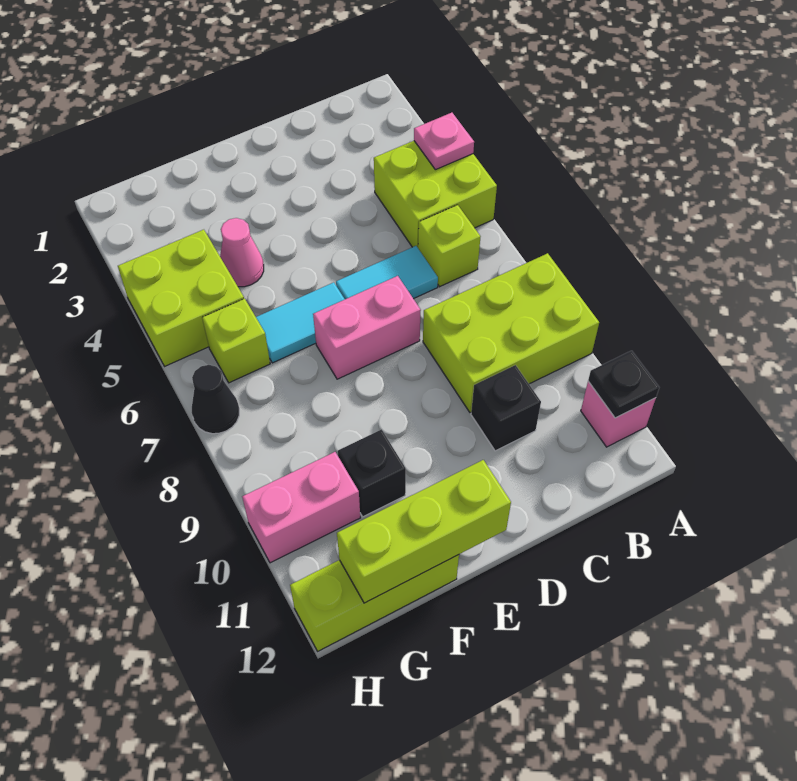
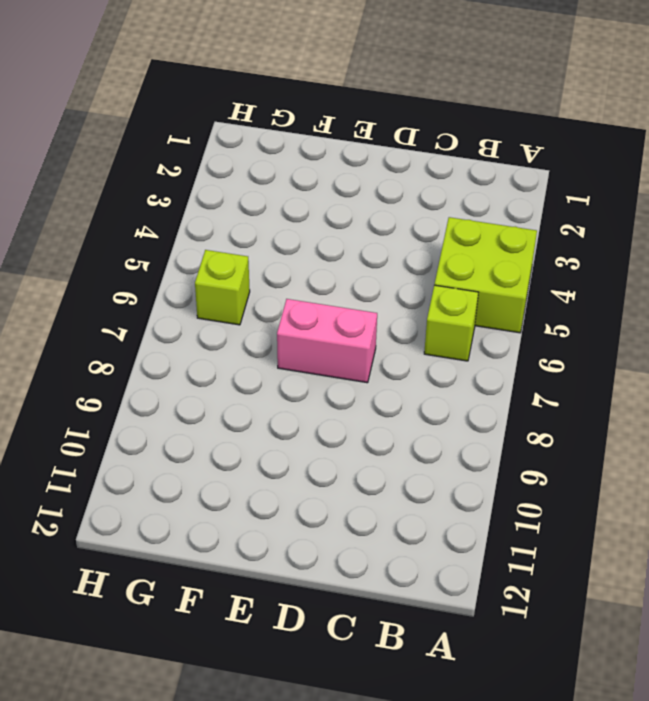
none -> lime brick A8:C9 level 1
none -> pink brick A11 level 1
none -> cyan tile C6:D6 level 1

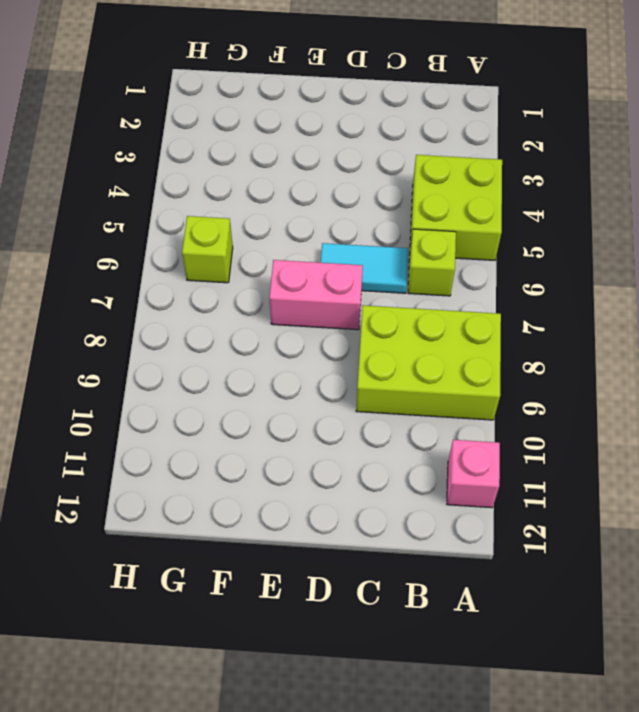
none -> black brick C10 level 1
none -> cyan tile E6:F6 level 1
none -> pink cone F4 level 1

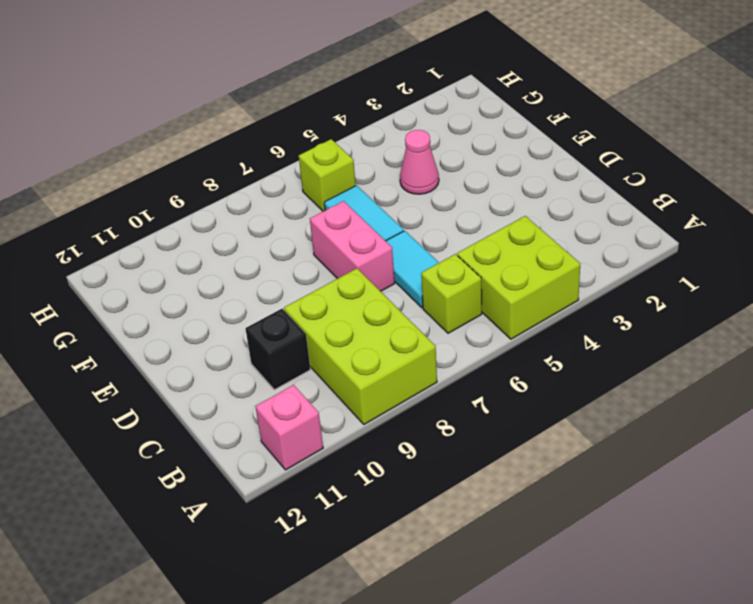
none -> black brick F10 level 1
none -> lime brick F12:H12 level 1
none -> lime brick G4:H5 level 1

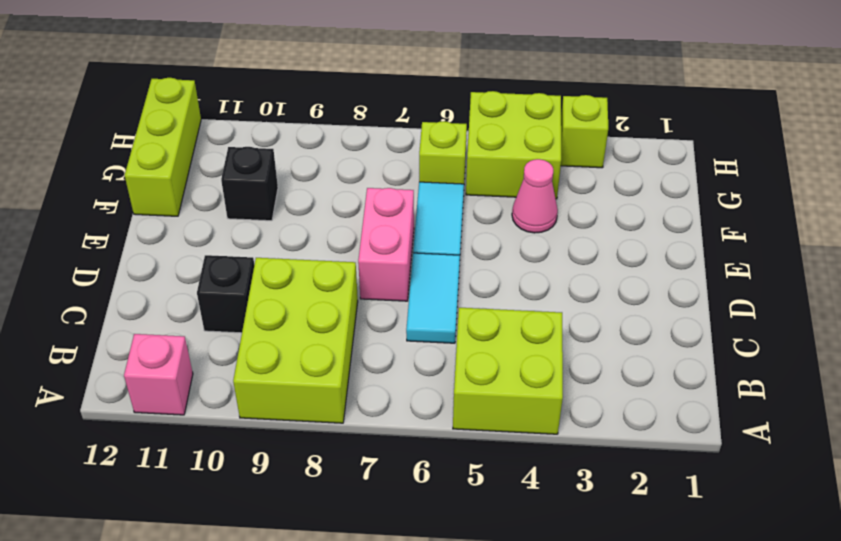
lime brick H3 level 1 -> lime brick B6 level 1
none -> pink brick G10:H10 level 1
none -> black cone H7 level 1
none -> pink plate A4 level 2

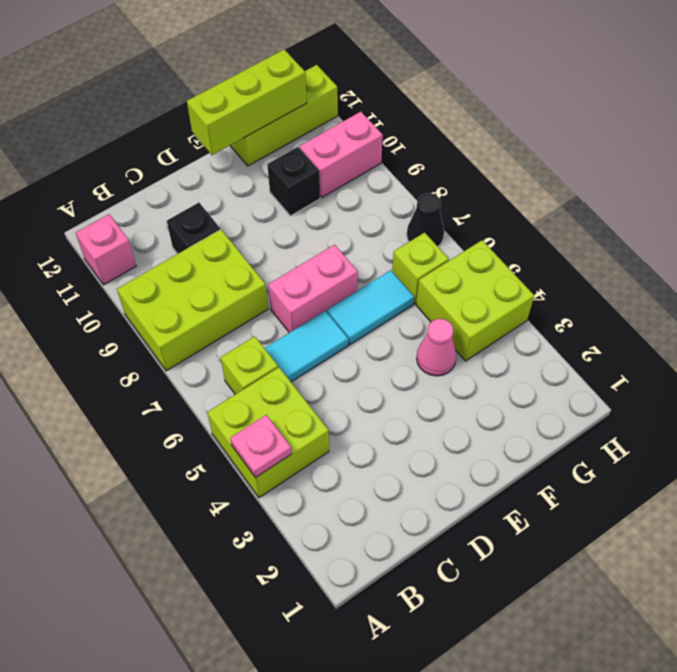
none -> black plate A11 level 2

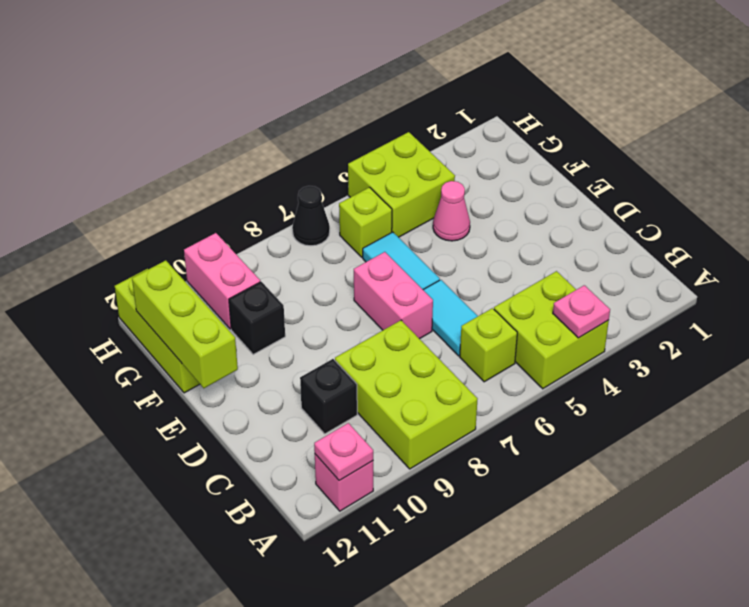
pink plate A11 level 2 -> black plate A11 level 2

